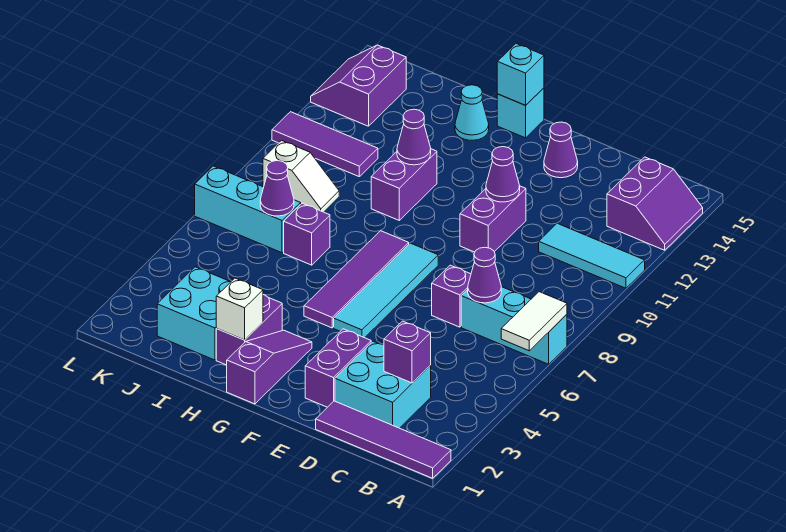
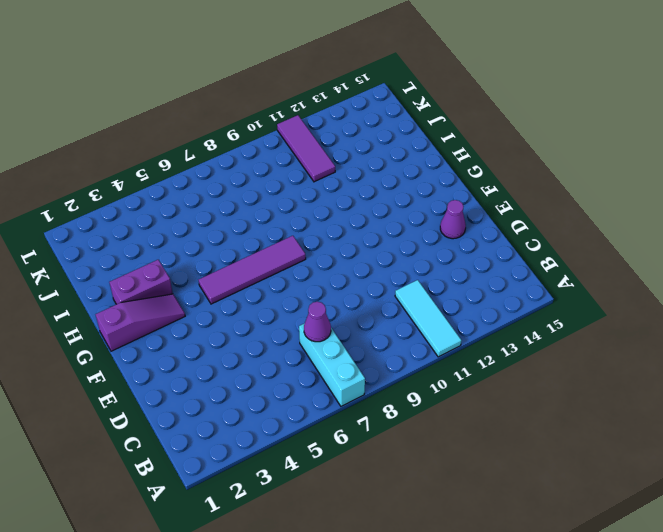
none -> purple tile A1:D1 level 1
none -> purple slope A13:B14 level 1 top B
none -> cyan brick C2:D3 level 1
none -> purple brick D7 level 1

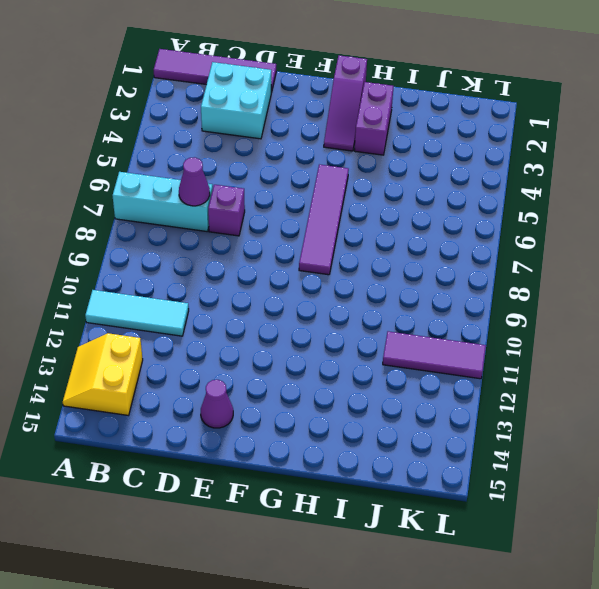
yellow slope A13:B14 level 1 top B -> purple slope A13:B14 level 1 top B
none -> purple brick E2:E3 level 1
none -> purple brick E10:E11 level 1
none -> cyan tile F5:F8 level 1
none -> cyan brick G15 level 1

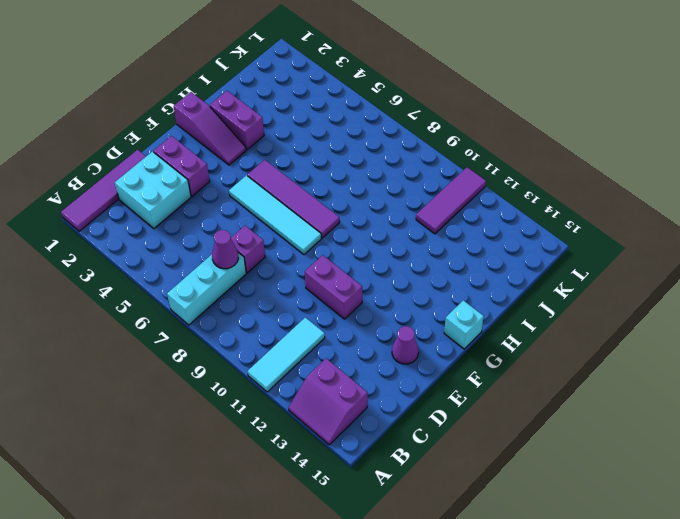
none -> purple brick H10:H11 level 1
none -> cyan cone H14 level 1
none -> cyan brick I2:J3 level 1
none -> purple brick I7 level 1

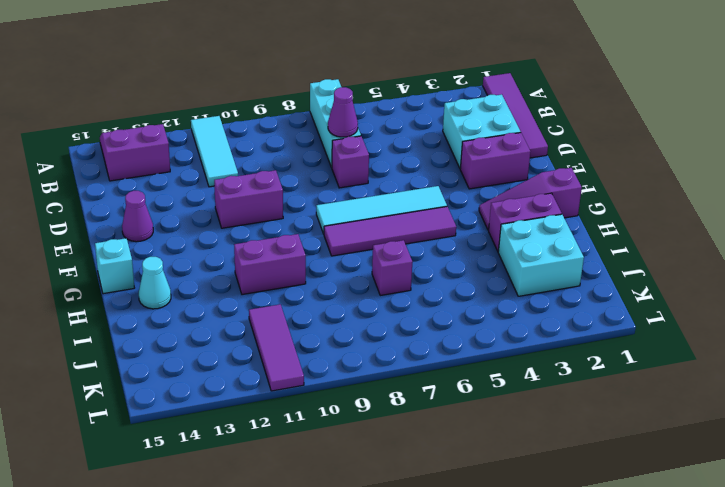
none -> cyan brick J7:L7 level 1
none -> white slope J9:K9 level 1 top K
none -> purple slope K13:L14 level 1 top K
none -> white tile A6:A7 level 2

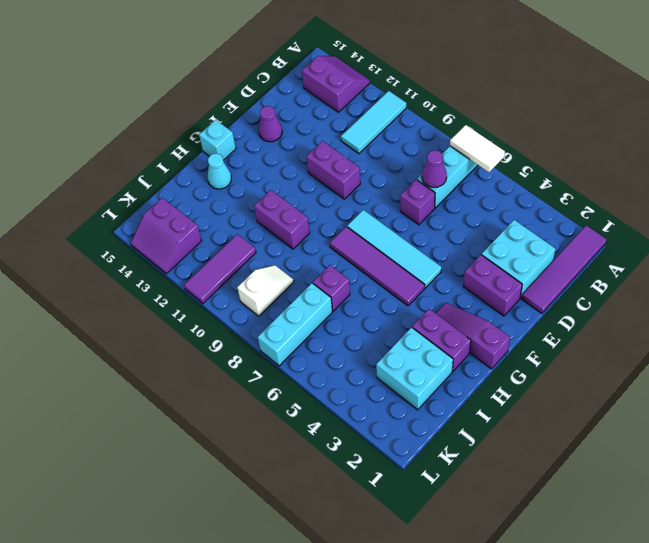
none -> purple brick C3 level 2
none -> purple cone E11 level 2
none -> cyan brick G15 level 2
none -> white brick H2 level 2

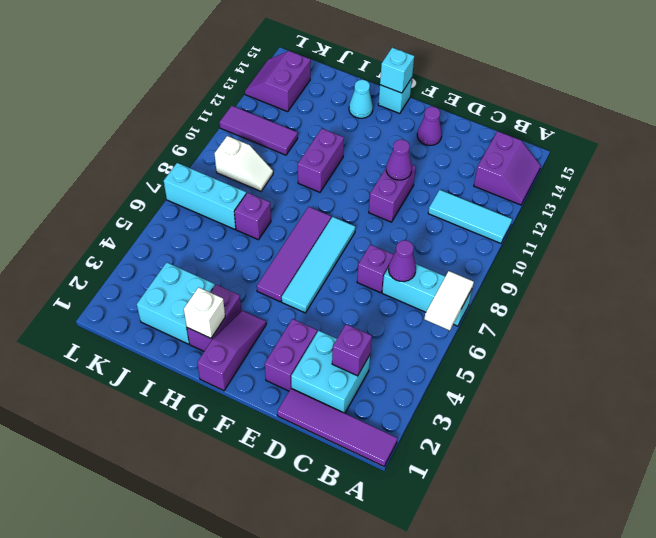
none -> purple cone H11 level 2
none -> purple cone J7 level 2

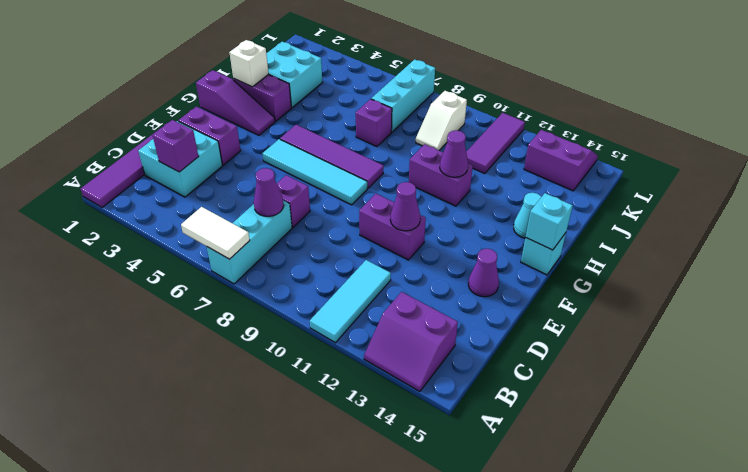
none -> purple cone J7 level 2

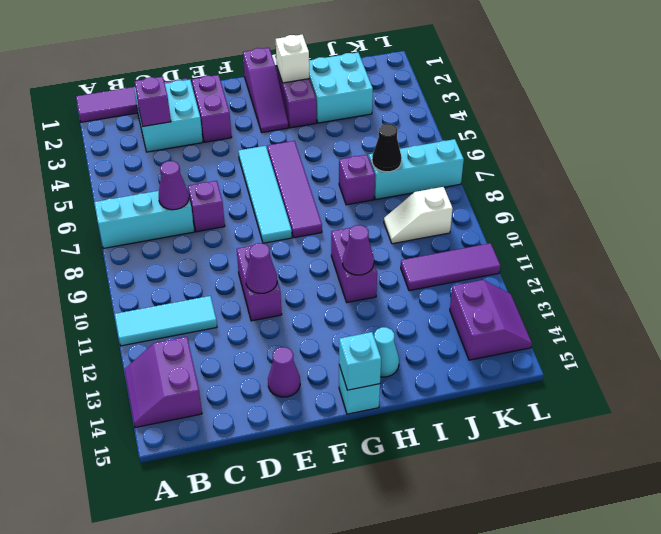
black cone J7 level 2 -> purple cone J7 level 2
none -> white tile A6:A7 level 2

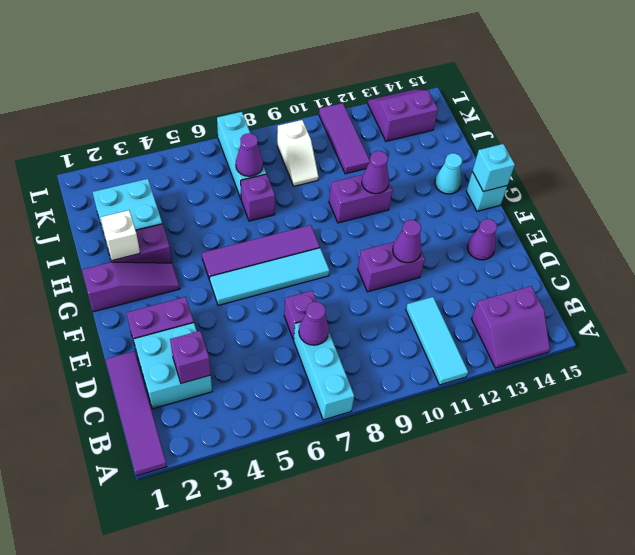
none -> white tile A6:A7 level 2

